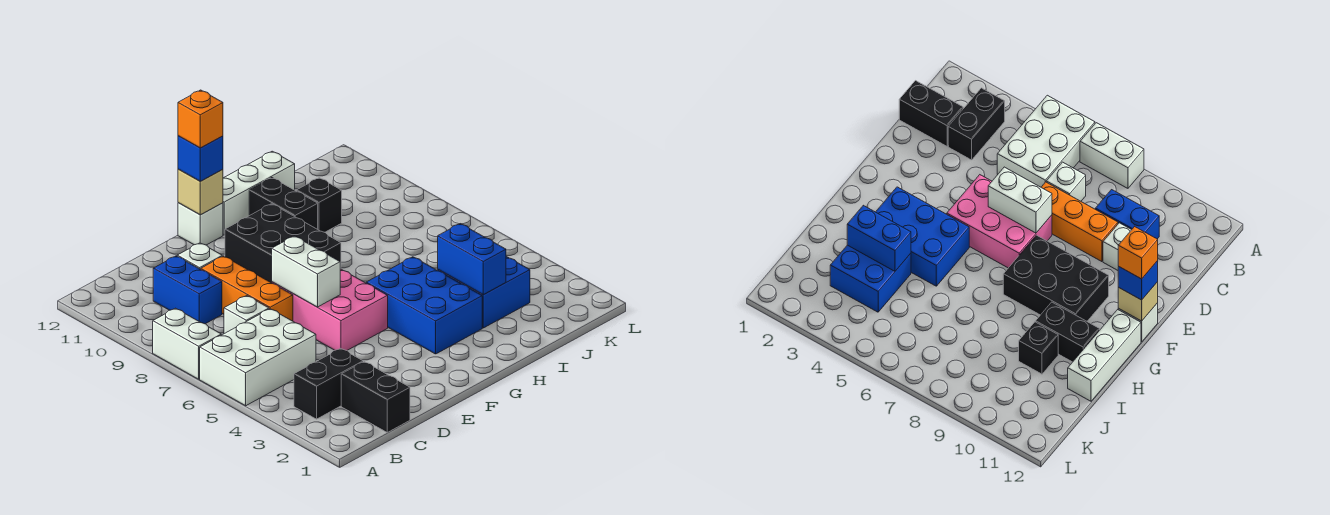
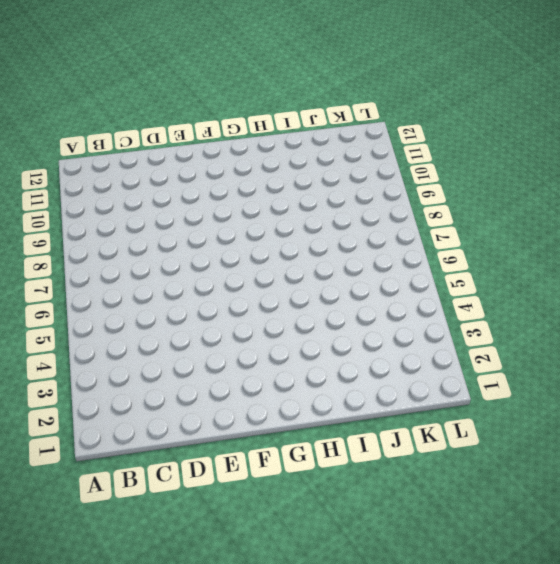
none -> white brick A5:C6 level 1
none -> white brick A7:A8 level 1
none -> black brick B3:C3 level 1

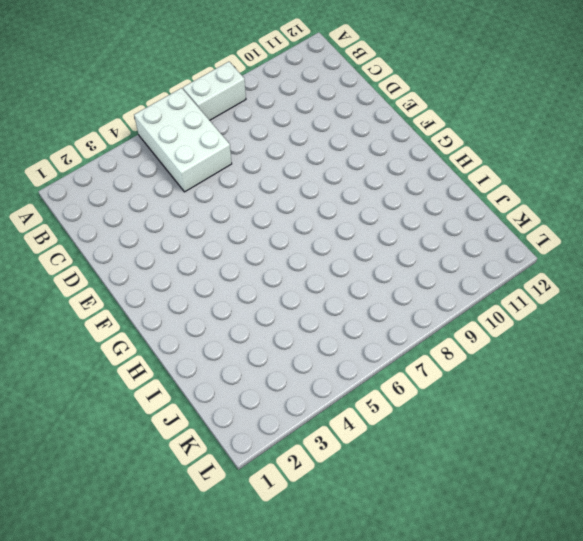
none -> black brick B3:C3 level 1
none -> black brick C1:C2 level 1
none -> white brick C7 level 1

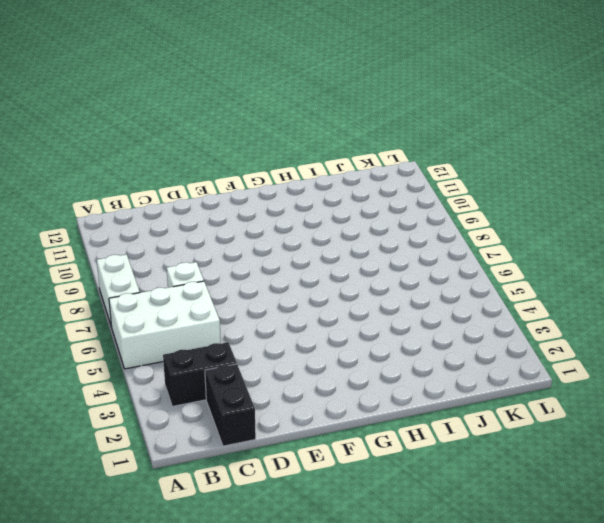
none -> blue brick C9:C10 level 1
none -> orange brick D7:D9 level 1
none -> white brick D10 level 1

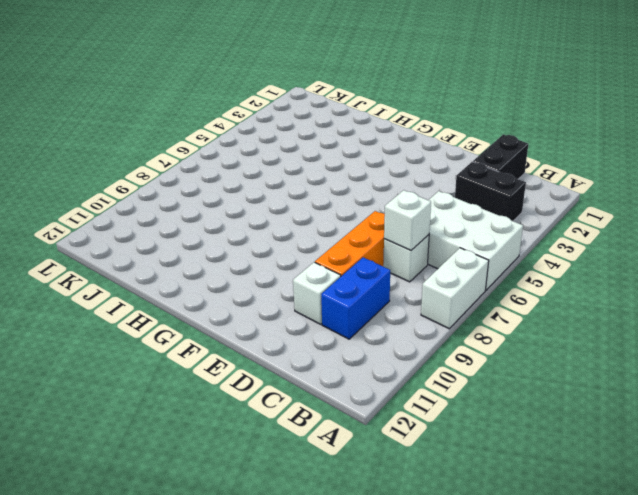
white brick C7 level 2 -> white brick F12 level 1
none -> pink brick E5:F7 level 1
none -> black brick F8:G10 level 1
none -> blue brick G3:H5 level 1

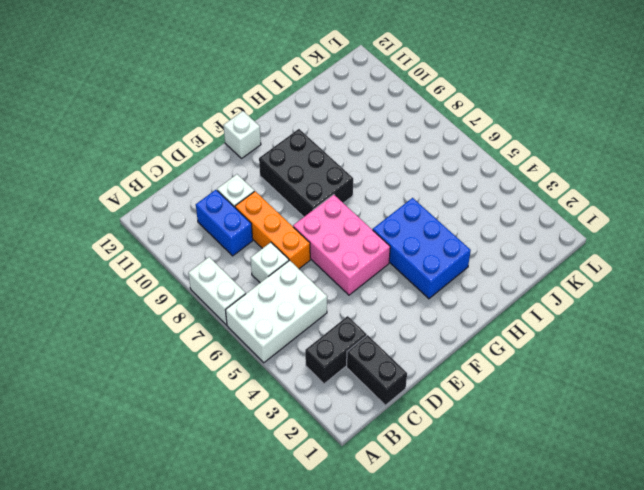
none -> white brick G12:I12 level 1
none -> black brick H10:H11 level 1
none -> blue brick I3:J4 level 1

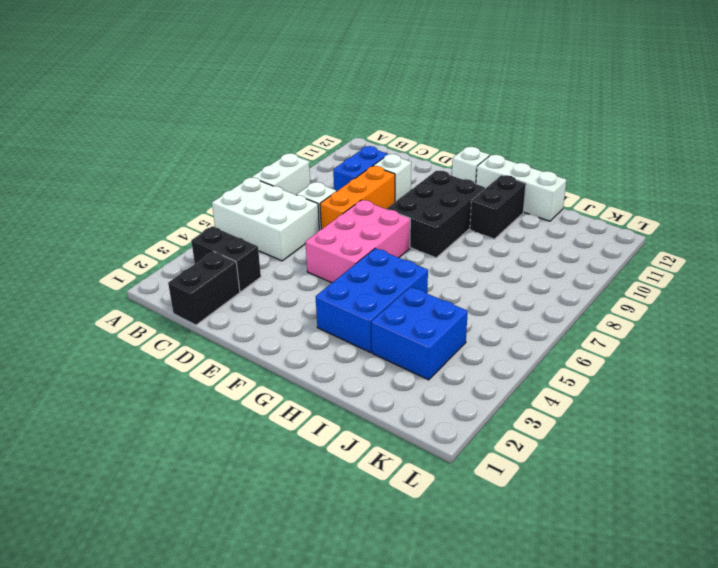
none -> black brick I10 level 1
none -> white brick E6:E7 level 2
none -> tan brick F12 level 2

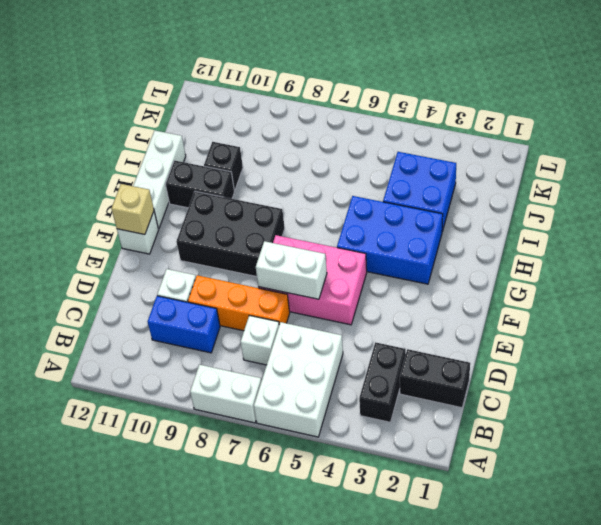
none -> blue brick I3:I4 level 2
none -> blue brick F12 level 3
none -> orange brick F12 level 4

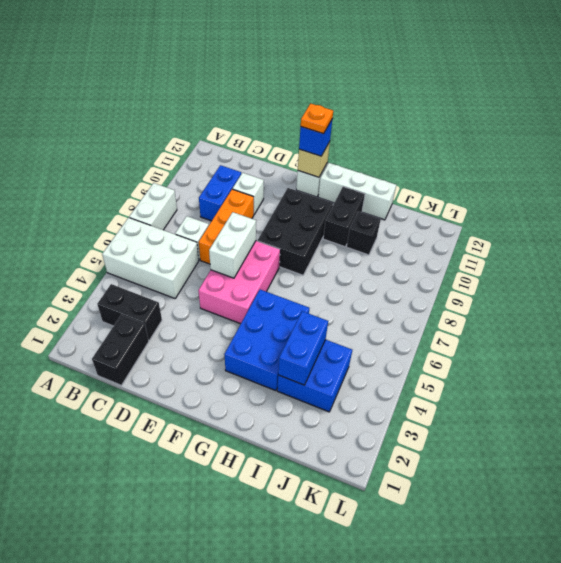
orange plate F12 level 4 -> orange brick F12 level 4

